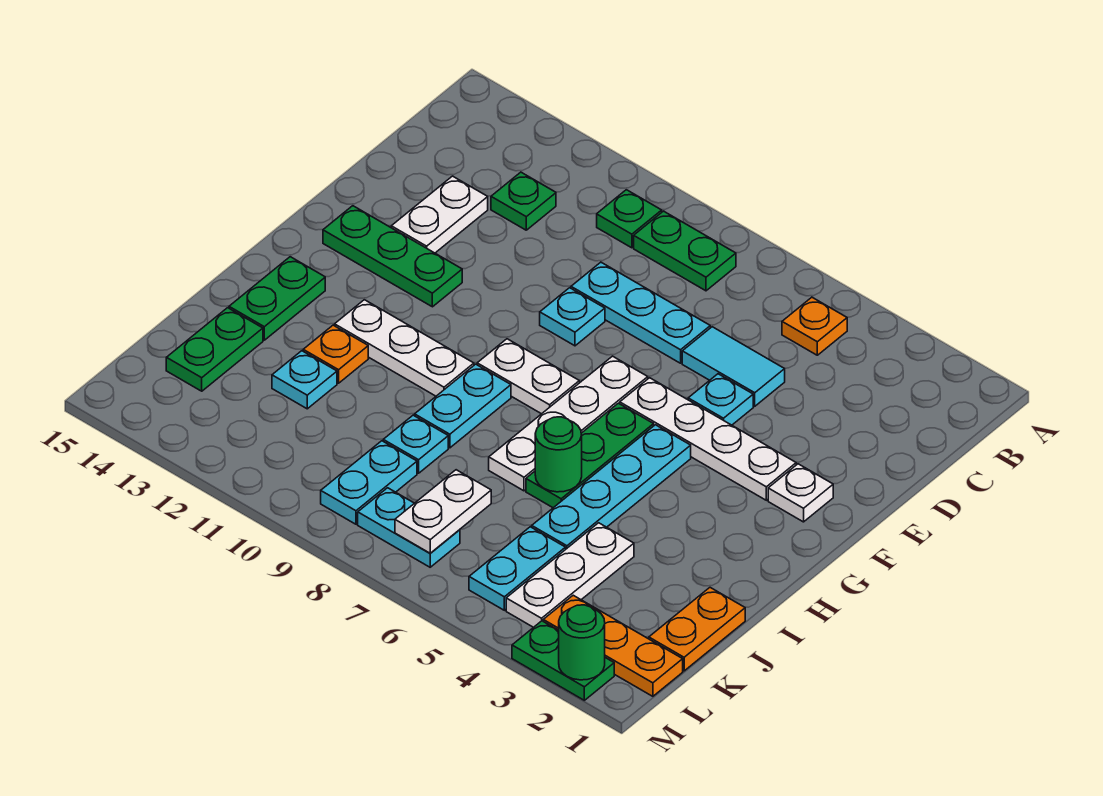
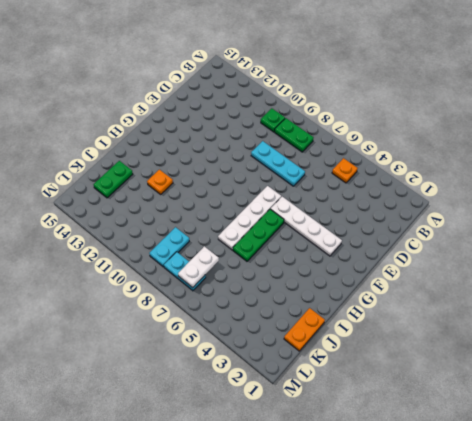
none -> green plate C12 level 1
none -> cyan tile D5:D6 level 1
none -> white plate D13:E13 level 1
none -> cyan plate E5 level 1

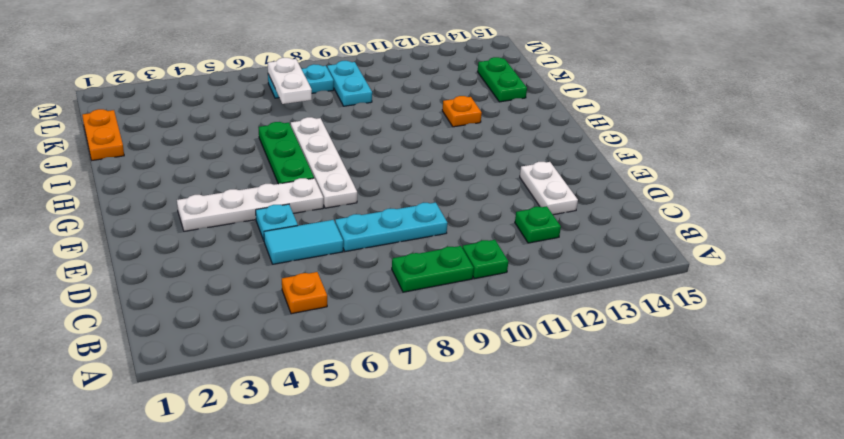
none -> cyan plate E9 level 1
none -> white plate F2 level 1
none -> green plate F12:F14 level 1
none -> cyan plate G5:J5 level 1

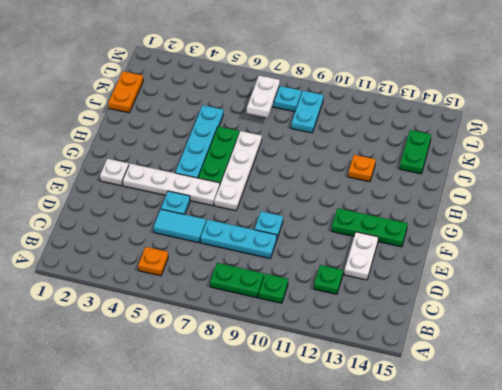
none -> white plate G8:G9 level 1
none -> cyan plate H9:I9 level 1
none -> white plate H10:H12 level 1
none -> green plate H14:I14 level 1

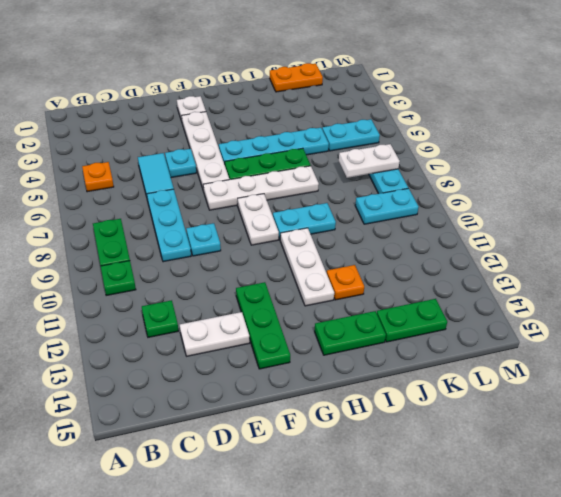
none -> white plate J4:L4 level 1
none -> cyan plate J9 level 1
none -> cyan plate J12 level 1
none -> orange plate L1:L3 level 1

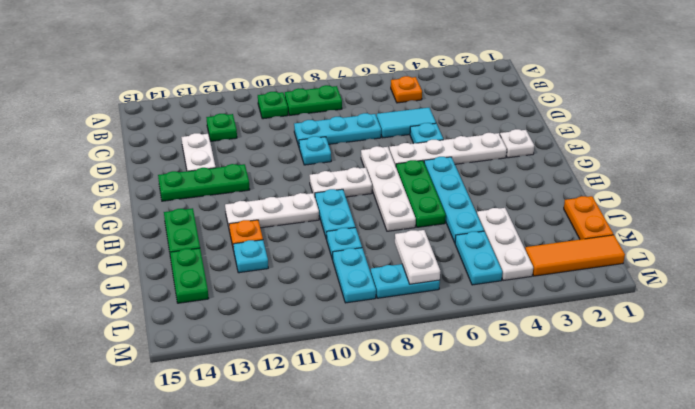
orange tile L1:L3 level 1 -> orange plate L1:L3 level 1
none -> green plate M2:M3 level 1
none -> green round brick I6 level 2
none -> green round brick M2 level 2

